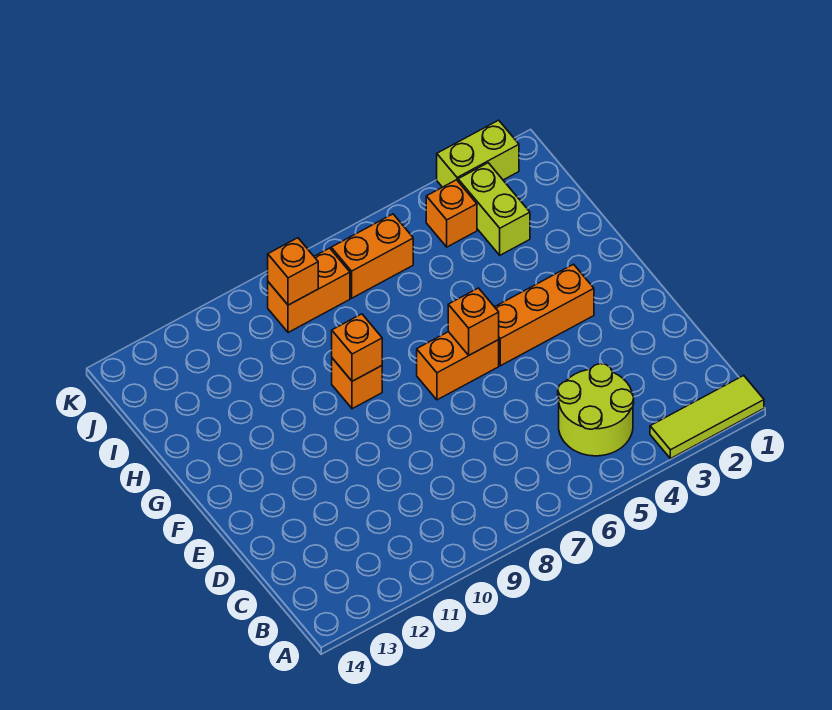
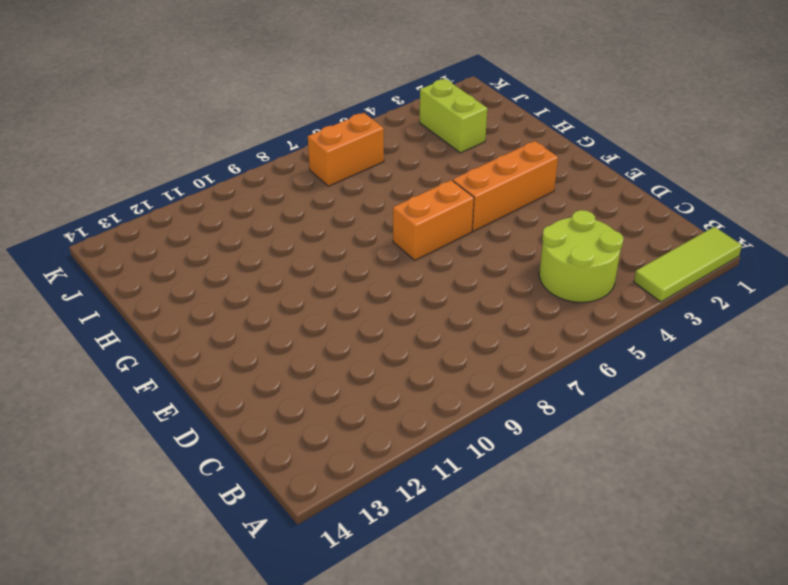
none -> orange brick G9 level 1
none -> orange brick J4 level 1
none -> orange brick J8:J9 level 1

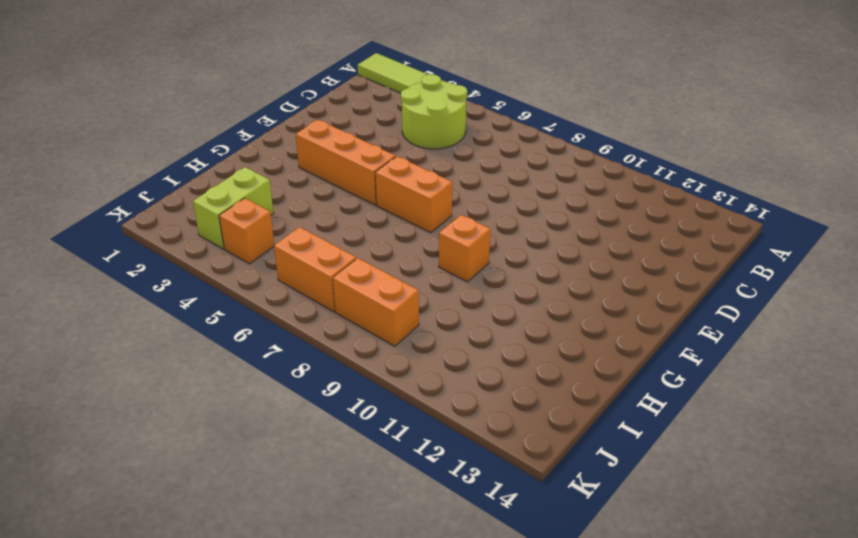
none -> lime brick K2:K3 level 1
none -> orange brick F6 level 2
none -> orange brick G9 level 2

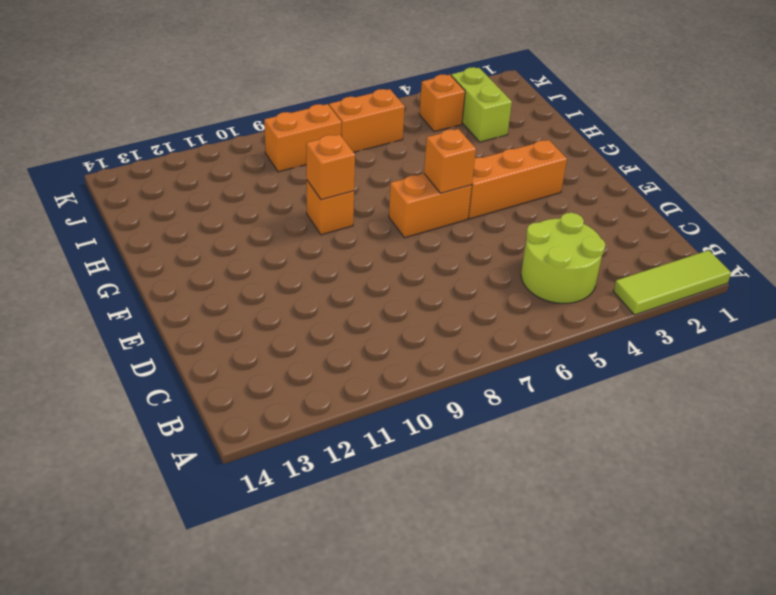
none -> lime brick K2:K3 level 1
none -> orange brick J9 level 2

